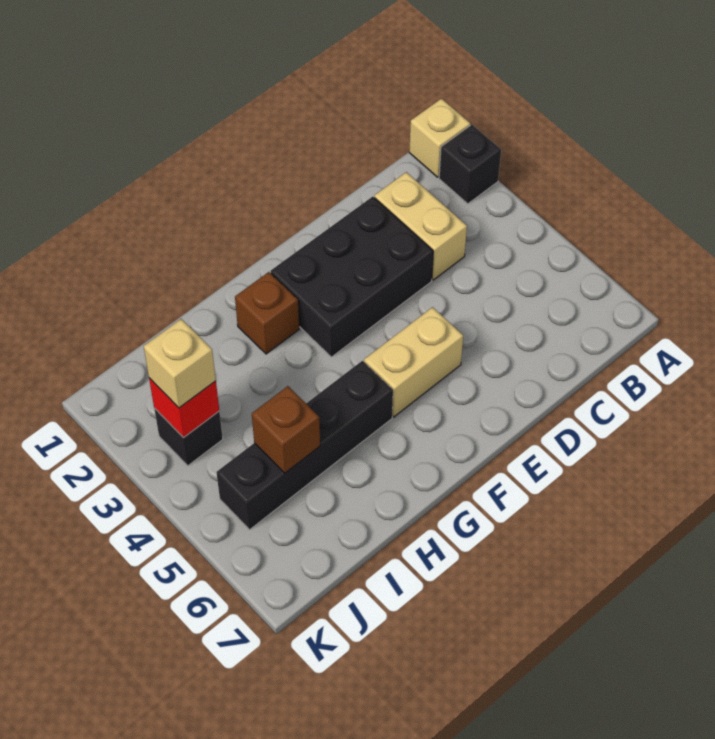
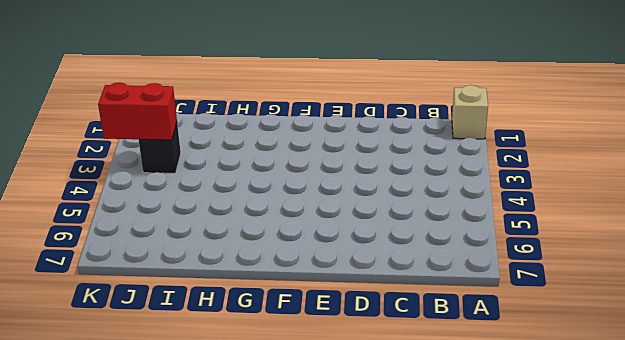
red brick J3:K3 level 2 -> red brick J3 level 2
none -> black brick A2 level 1
none -> tan brick C2:C3 level 1

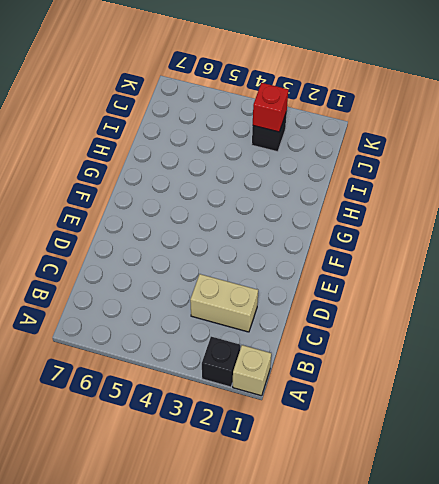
none -> black brick D2:F3 level 1
none -> tan brick E5:F5 level 1

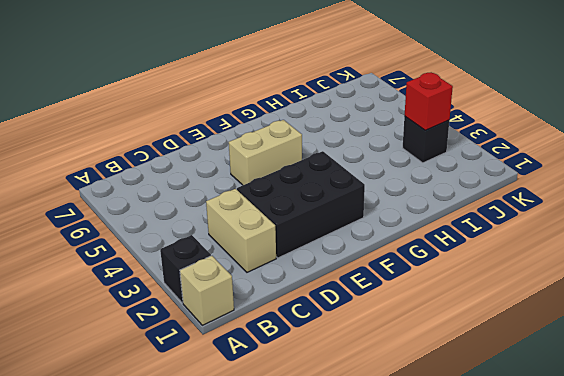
none -> brown brick G2 level 1
none -> black brick G5:J5 level 1

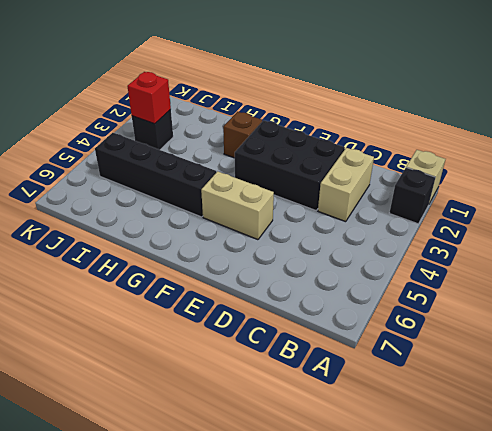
none -> brown brick I5 level 2
none -> tan brick J3 level 3

